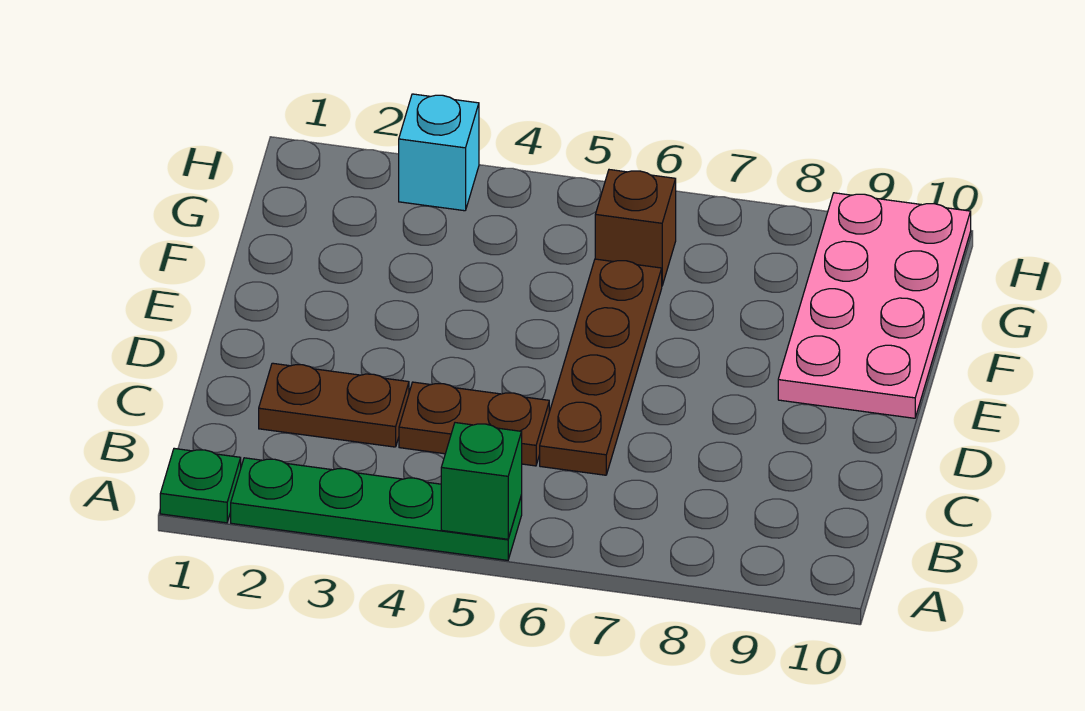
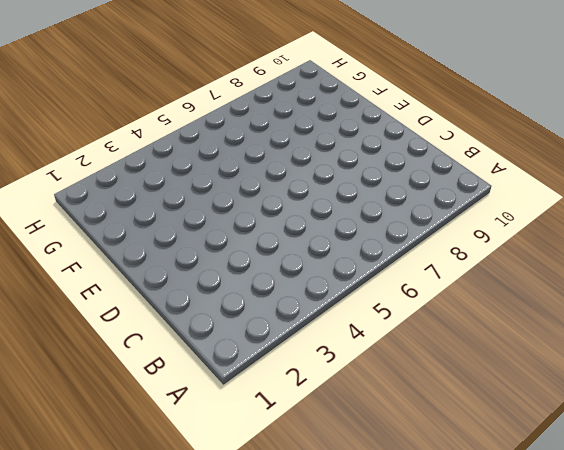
none -> green plate A1 level 1
none -> green plate A2:A5 level 1

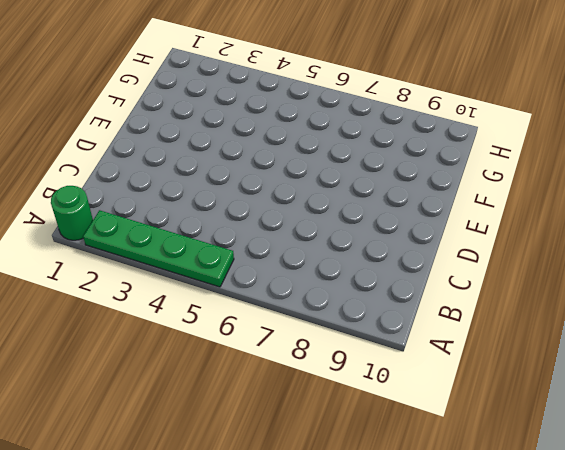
green round brick A1 level 1 -> green plate A1 level 1
none -> brown plate C2:C3 level 1
none -> brown plate C4:C5 level 1

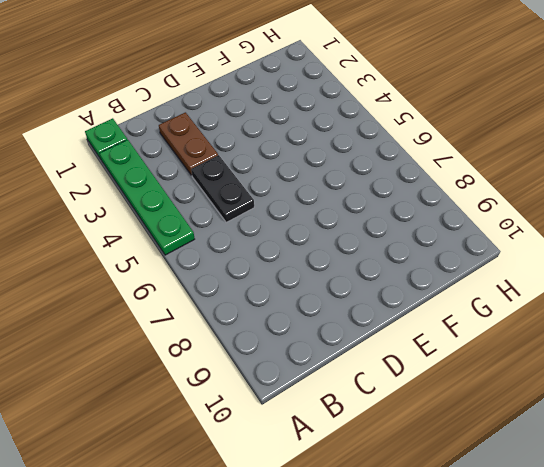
black plate C4:C5 level 1 -> brown plate C4:C5 level 1
none -> brown plate C6:F6 level 1
none -> pink plate E9:H10 level 1

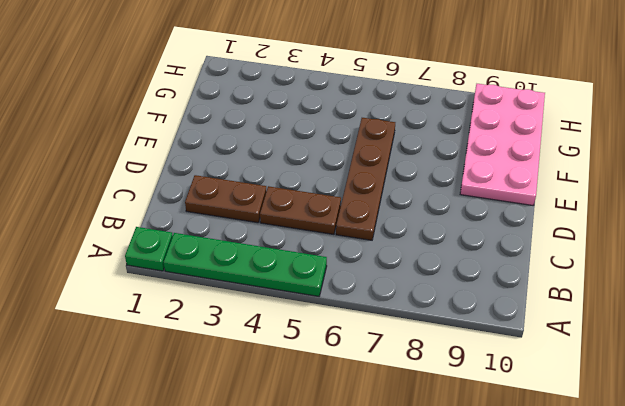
none -> brown brick G6 level 1
none -> cyan brick H3 level 1

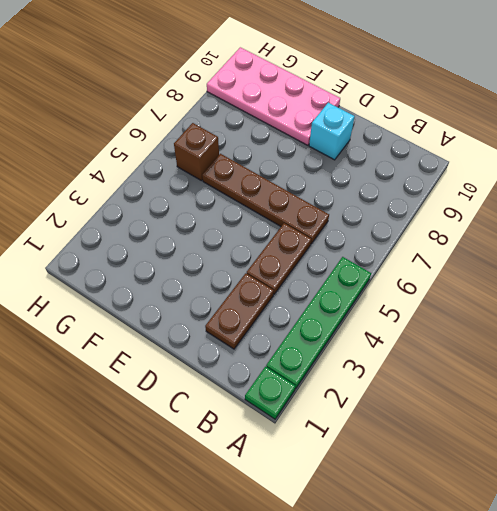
cyan brick D9 level 1 -> cyan brick H3 level 1
none -> green brick A5 level 2

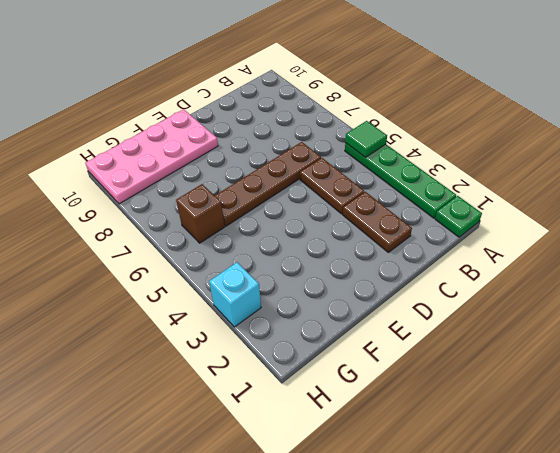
green tile A5 level 2 -> green brick A5 level 2

